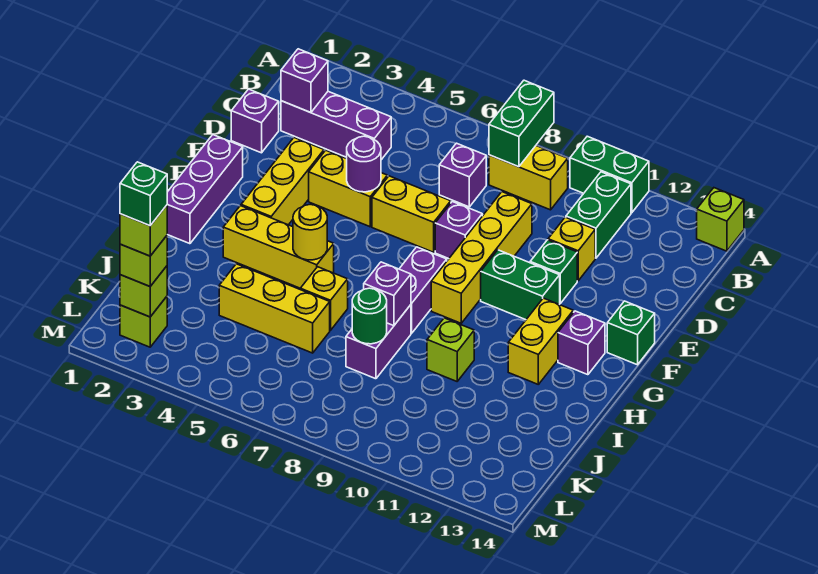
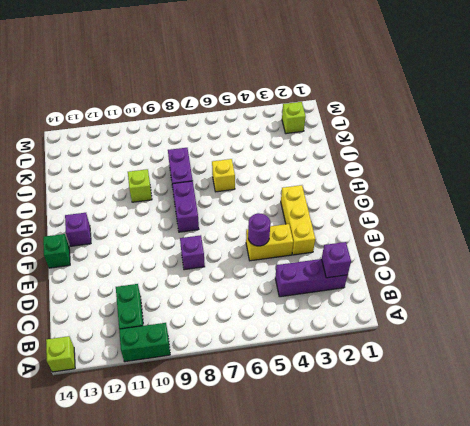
none -> yellow brick B8:B9 level 1
none -> purple brick C7 level 1
none -> purple brick D1 level 1
none -> yellow brick D9:G9 level 1

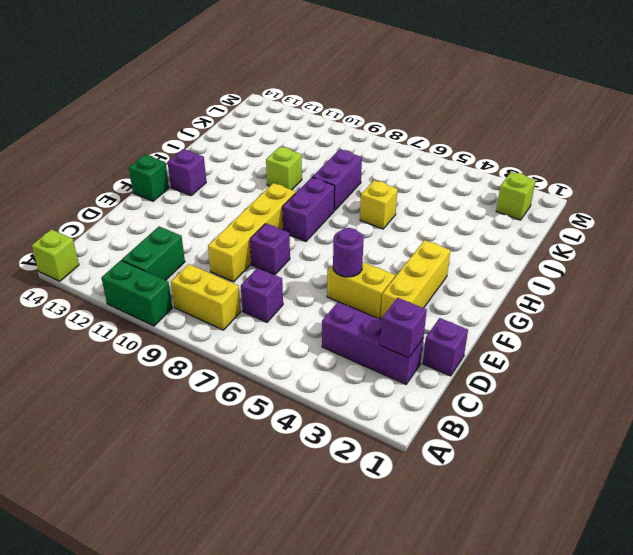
none -> yellow brick D11 level 1
none -> yellow brick E6:E7 level 1
none -> green brick E11 level 1
none -> purple brick F1:H1 level 1

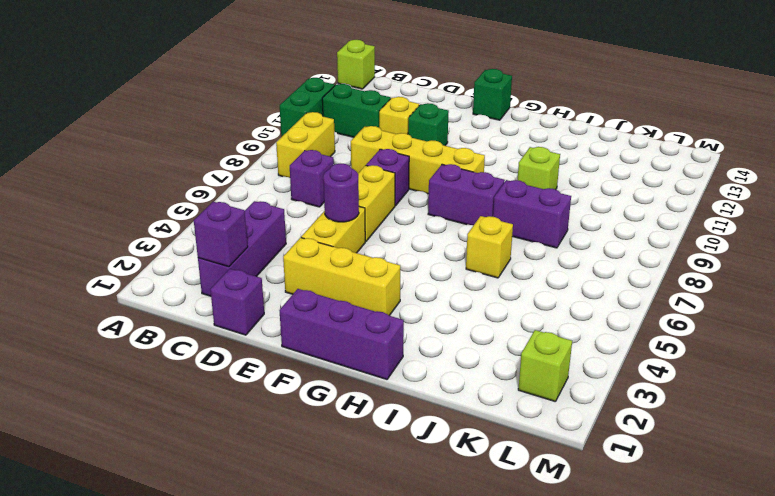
none -> green brick F10:F11 level 1
none -> yellow brick G12:H12 level 1
none -> purple brick G13 level 1
none -> yellow brick H3:H5 level 1

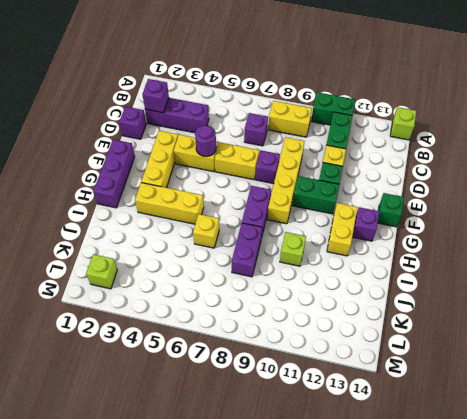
none -> yellow brick J4:J6 level 1
none -> green brick A8:B8 level 2
none -> yellow round brick H5 level 2
none -> purple brick I8 level 2

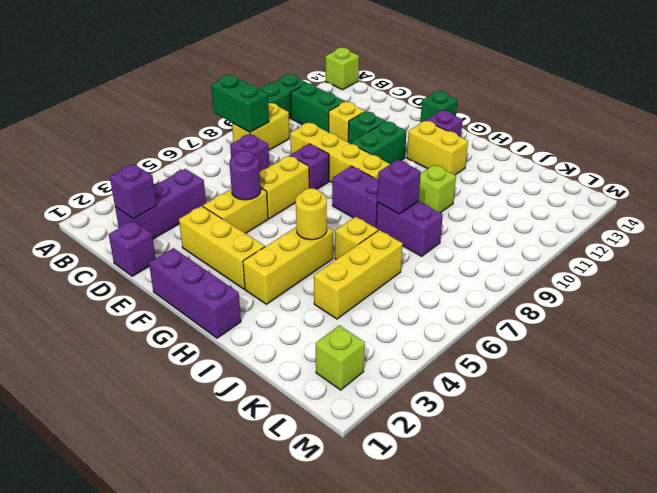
none -> green round brick J8 level 2
none -> lime brick L2 level 2
none -> lime brick L2 level 3
none -> lime brick L2 level 4

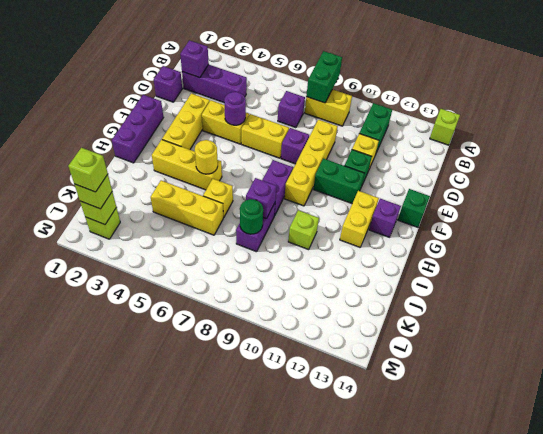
none -> green brick A10:A11 level 1
none -> green brick L2 level 5

